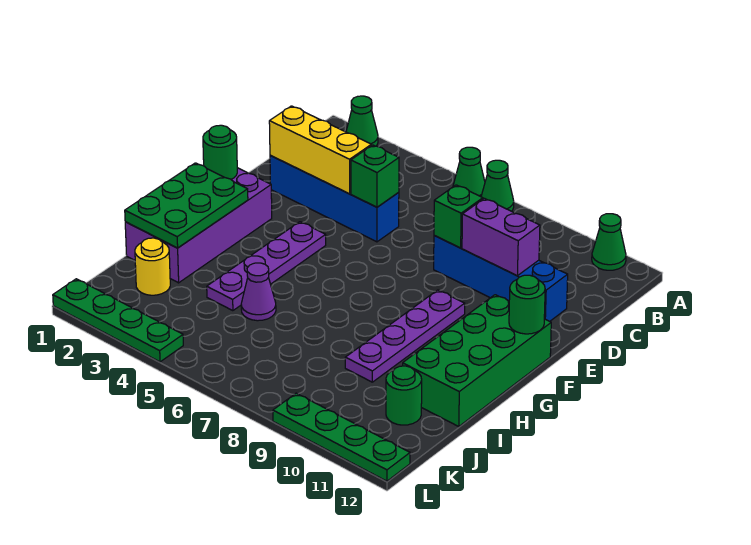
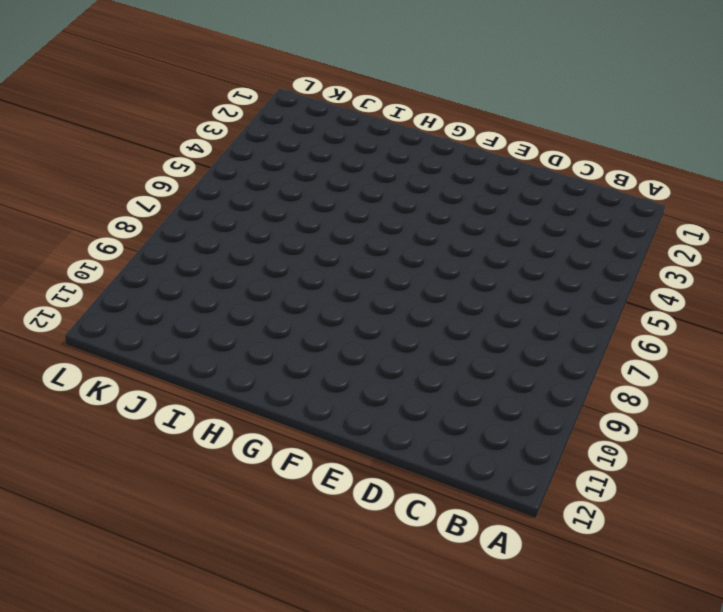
none -> green cone A2 level 1
none -> green cone A6 level 1
none -> green cone A7 level 1

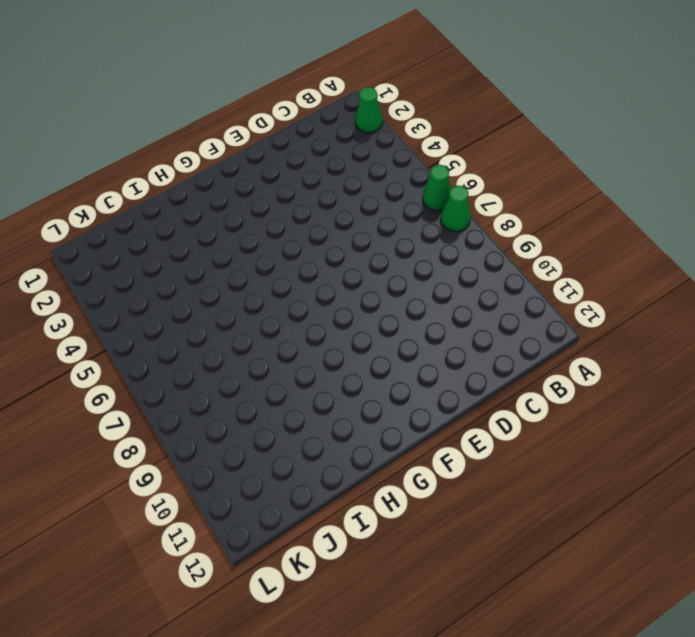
none -> green cone A11 level 1
none -> blue brick D2:D5 level 1
none -> blue brick D8:D11 level 1

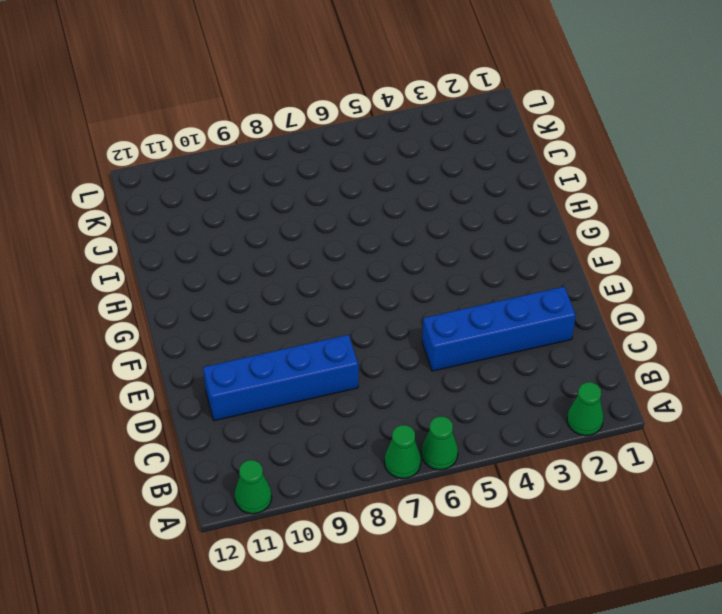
none -> purple brick F1:I2 level 1
none -> purple plate F4:I4 level 1
none -> purple plate F9:I9 level 1

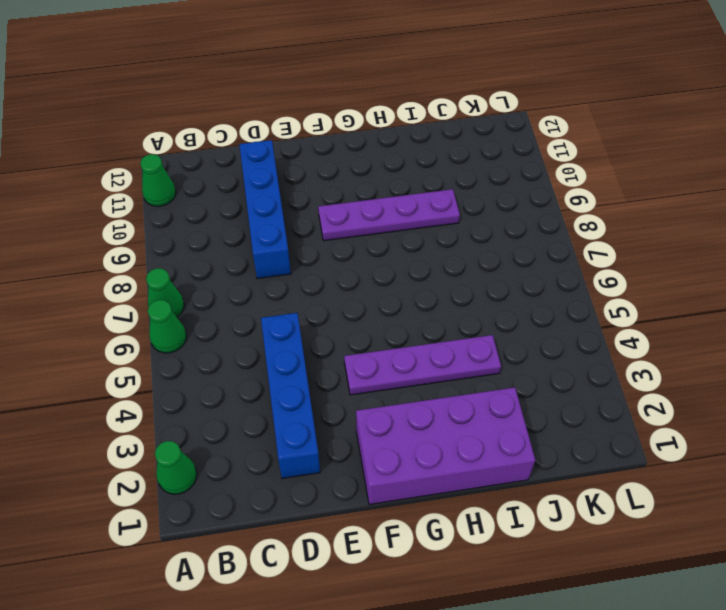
none -> green brick F11:I12 level 1
none -> purple cone I5 level 1
none -> yellow round brick J2 level 1

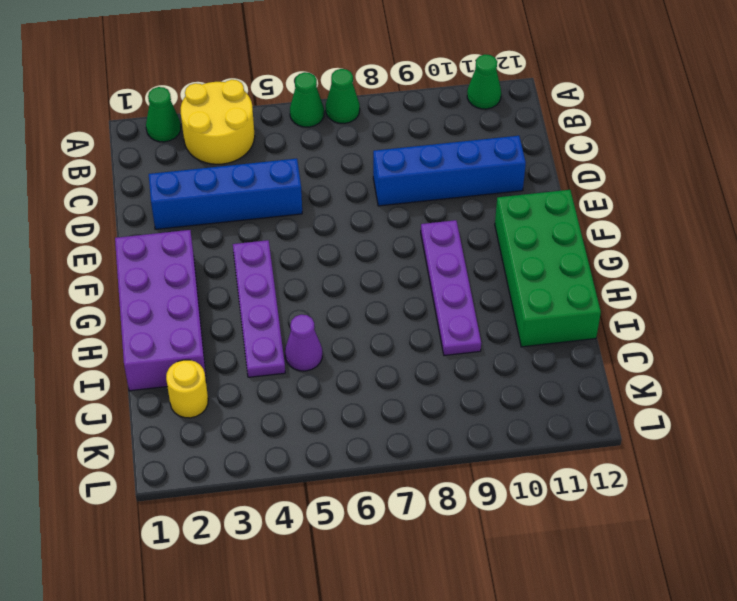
yellow round brick A3:B4 level 1 -> none
none -> green round brick J11 level 1
none -> green plate L1:L4 level 1
none -> green plate L9:L12 level 1

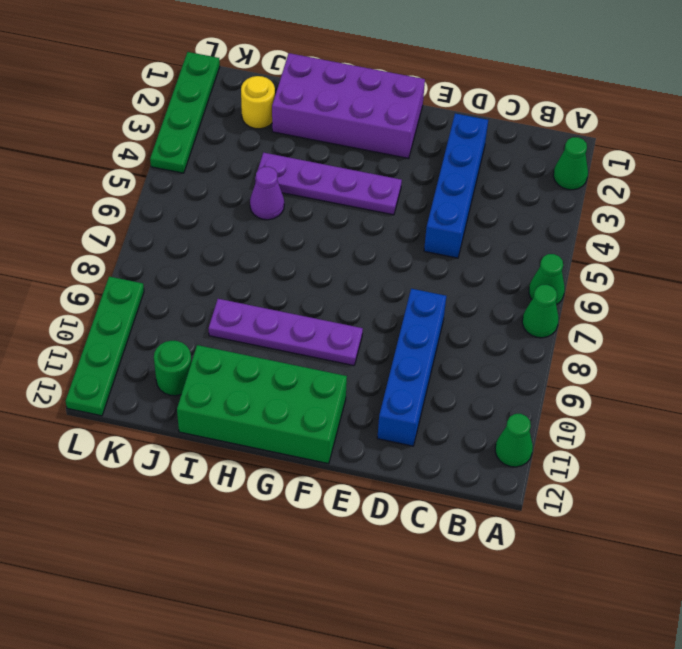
none -> yellow brick D2:D4 level 2
none -> green brick D5 level 2
none -> green brick D8 level 2

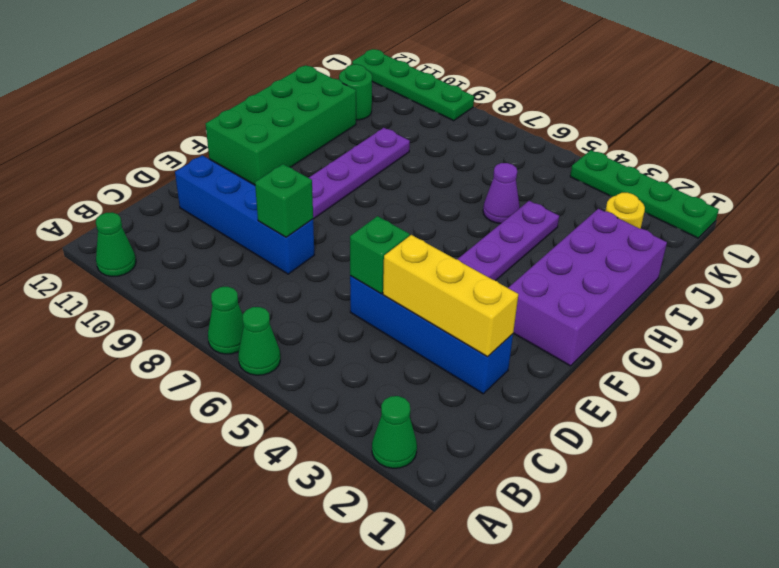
none -> purple brick D9:D10 level 2
none -> green round brick F1 level 2
none -> green round brick F12 level 2

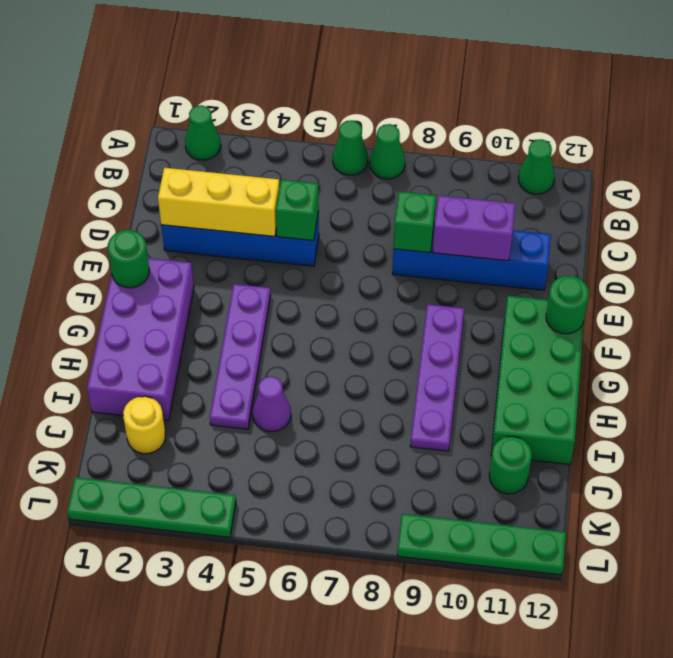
none -> green plate G1:I2 level 2

